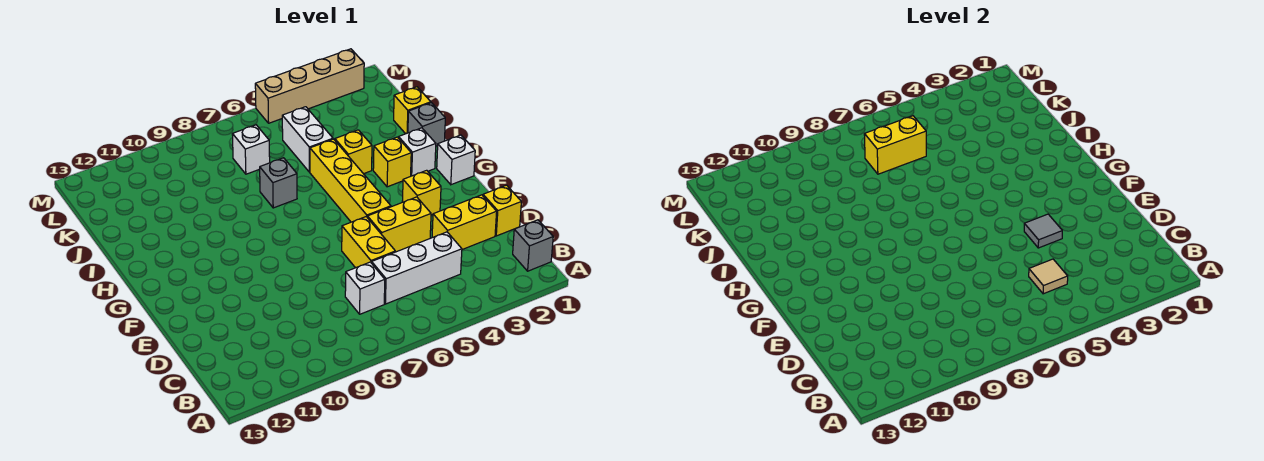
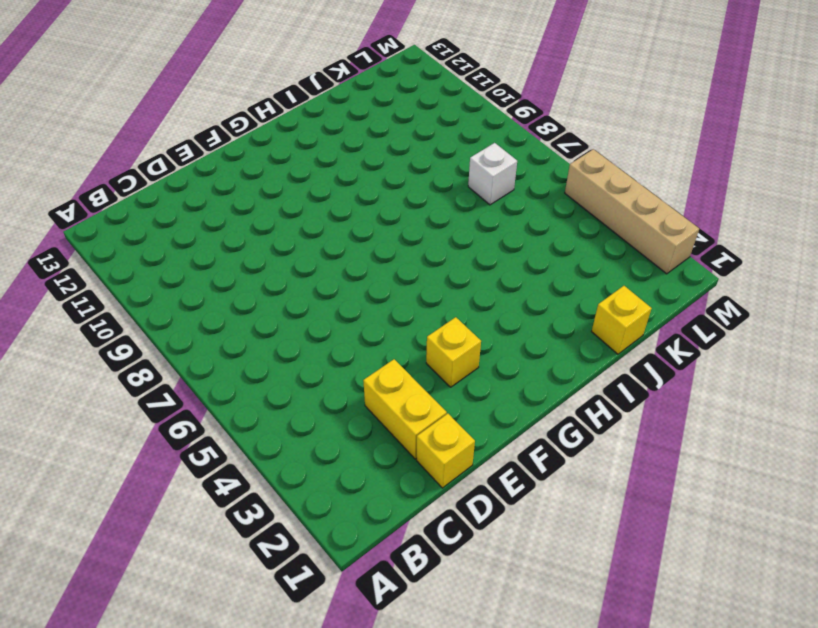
none -> grey brick B1 level 1
none -> white brick C4:C6 level 1
none -> white brick C7 level 1

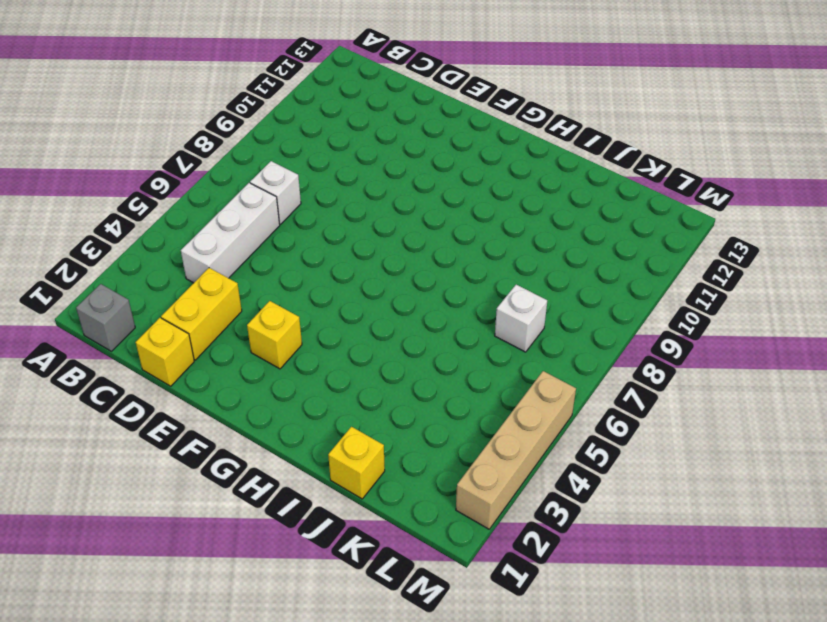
none -> yellow brick D6:E6 level 1
none -> yellow brick E4:E5 level 1
none -> yellow brick F5:I5 level 1

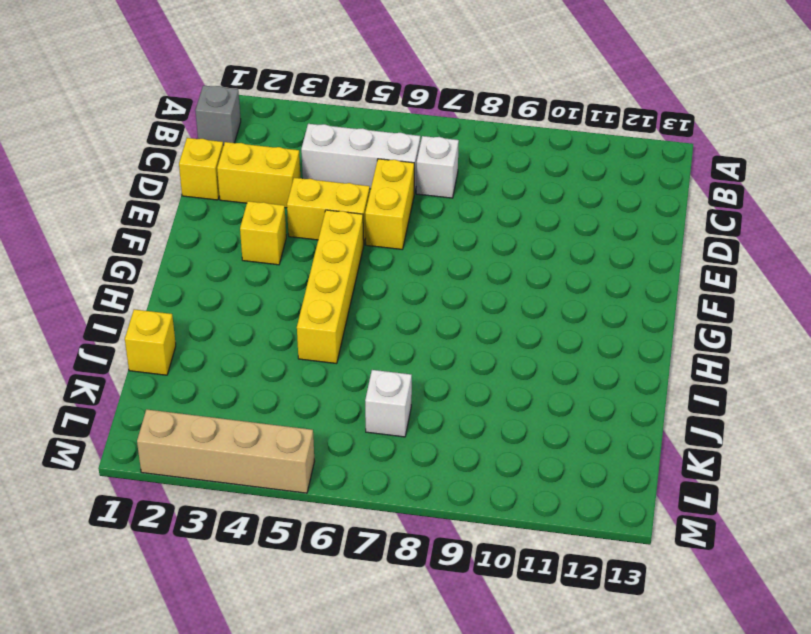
none -> white brick G1 level 1
none -> white brick H2 level 1
none -> yellow brick H3 level 1

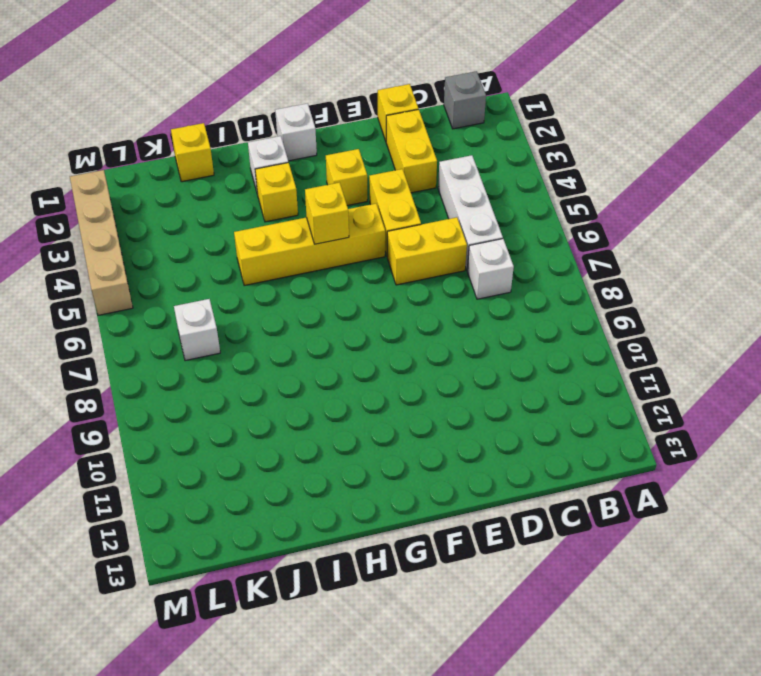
yellow brick G5 level 2 -> yellow brick I4 level 1
none -> grey brick I1 level 1
none -> grey brick I7 level 1
none -> white brick J5:K5 level 1

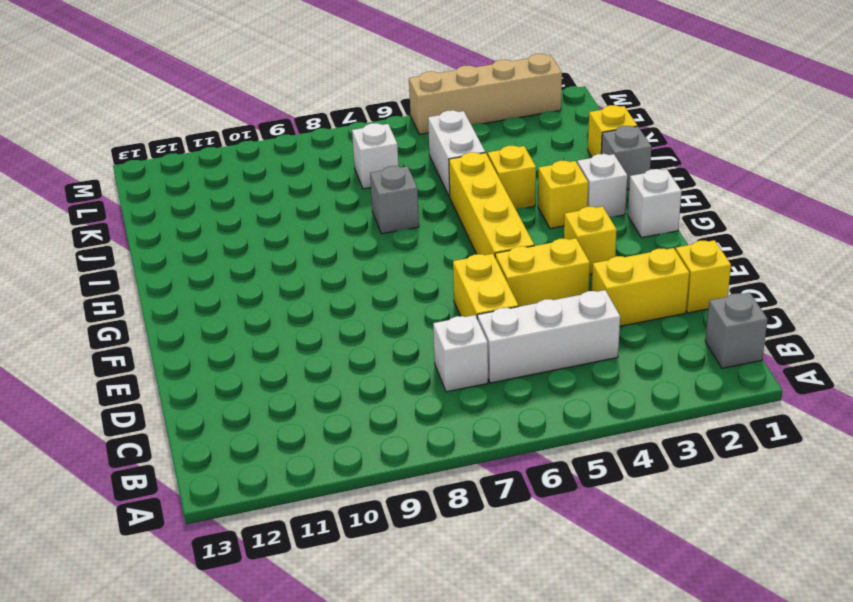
none -> tan tile C5 level 2
none -> grey tile E4 level 2
none -> yellow brick K6:K7 level 2

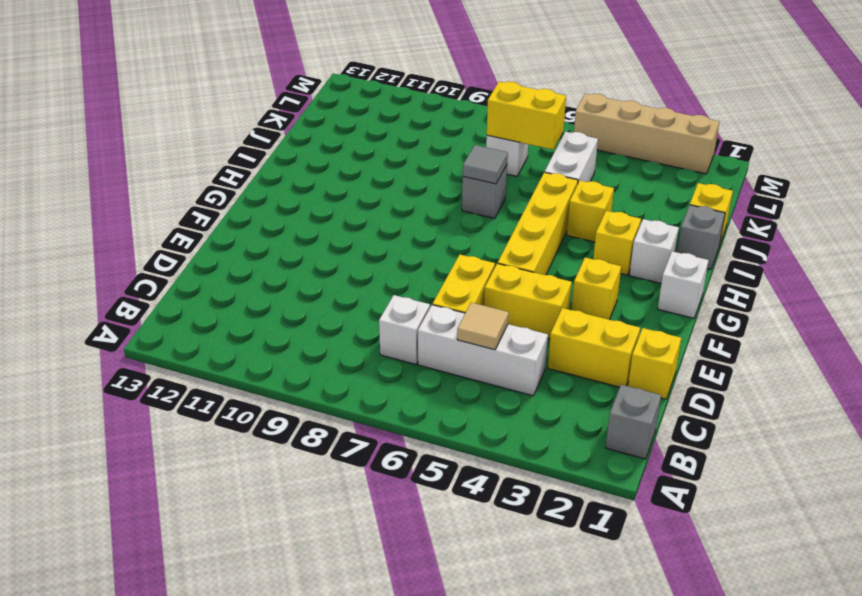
grey tile I7 level 2 -> grey tile E4 level 2

